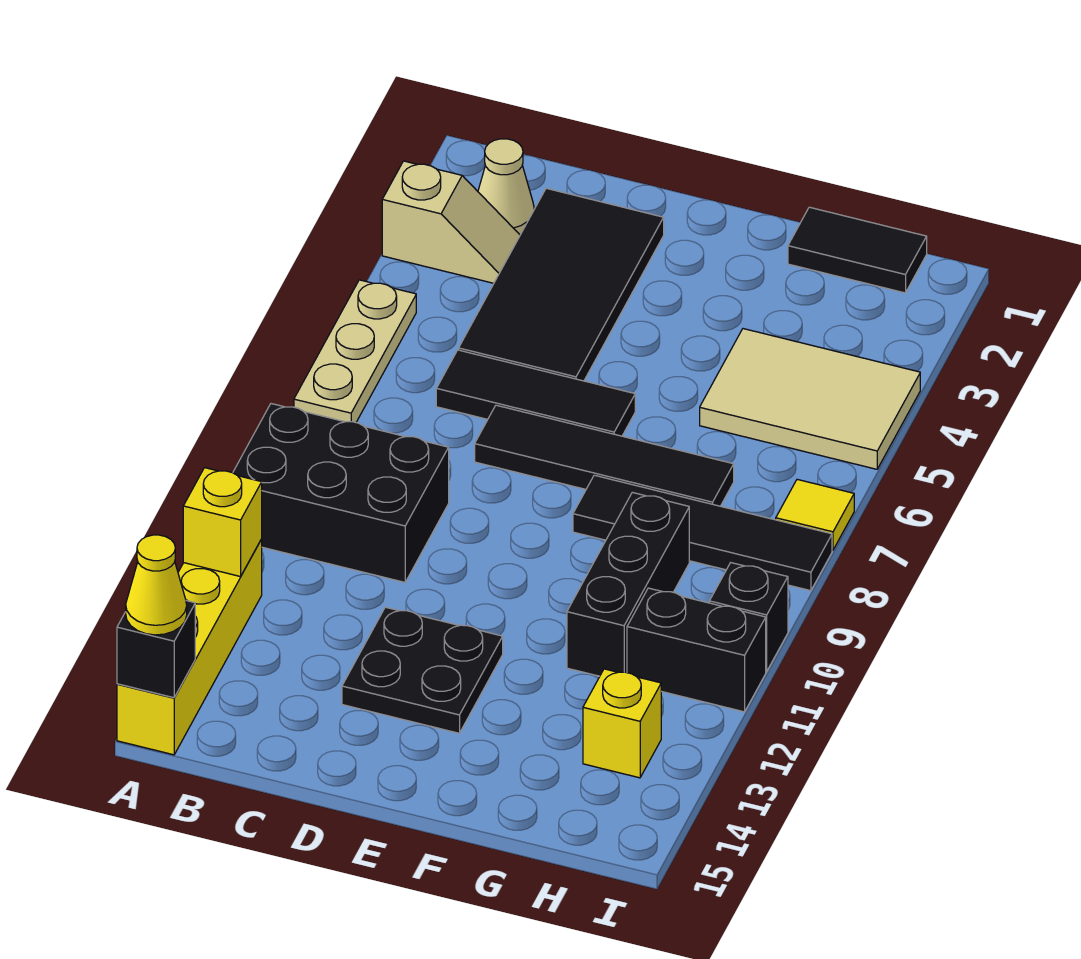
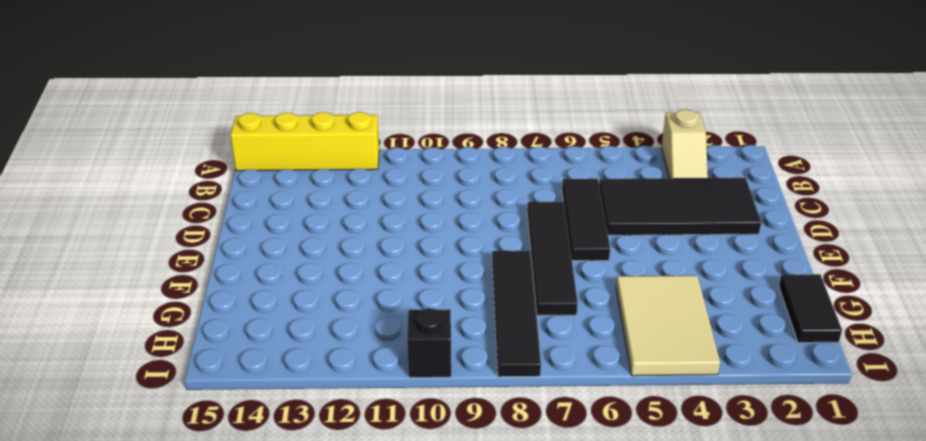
none -> tan plate A5:A7 level 1
none -> black brick A9:C10 level 1
none -> tan cone B2 level 1

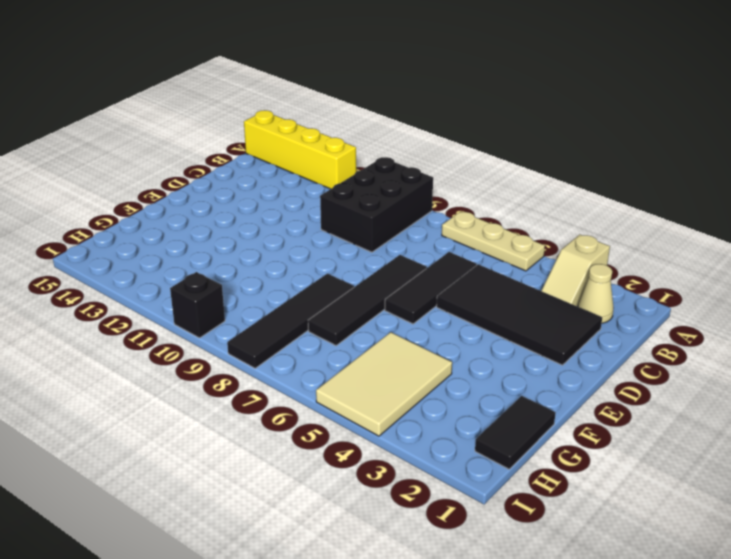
none -> black plate D12:E13 level 1
none -> black brick G9:G11 level 1
none -> black brick H11:I11 level 1

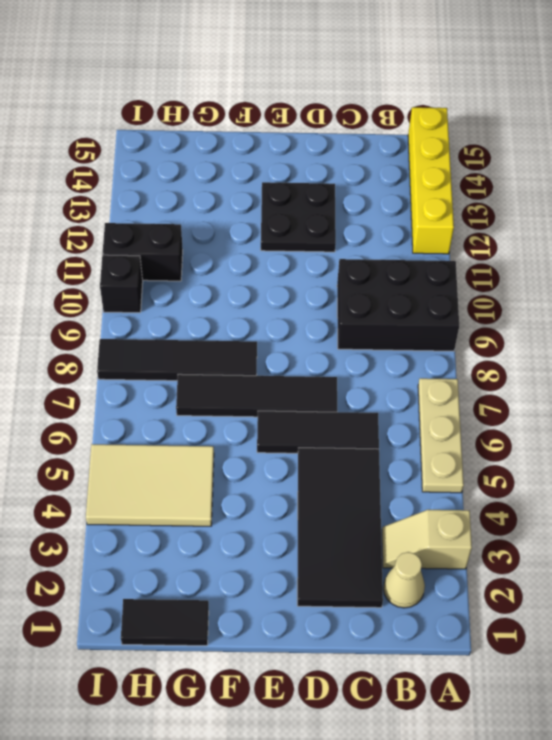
none -> black brick G9:G11 level 1
none -> yellow brick H13 level 1
none -> yellow tile I7 level 1

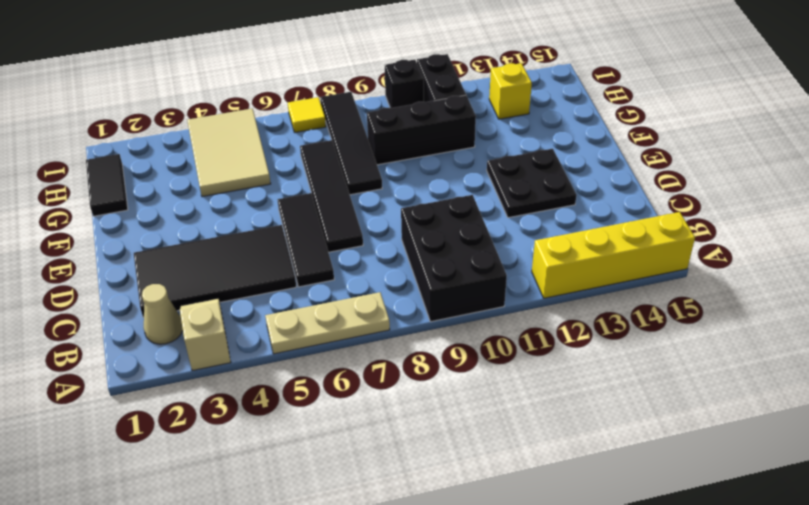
none -> yellow brick A12 level 2
none -> black brick A15 level 2
none -> yellow cone A15 level 3

